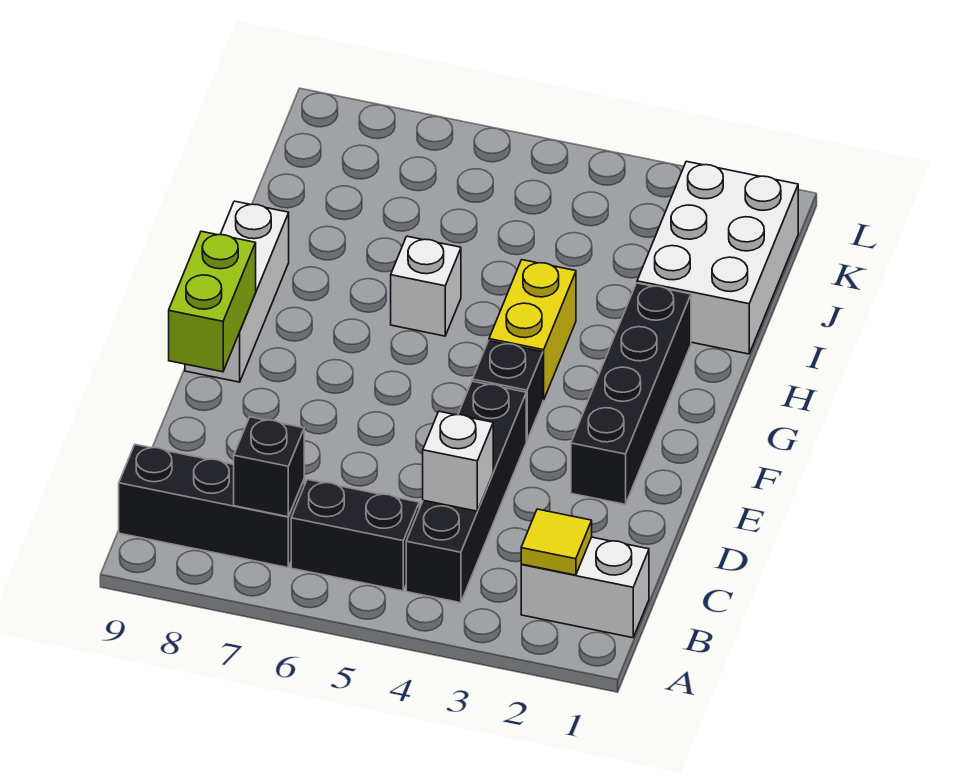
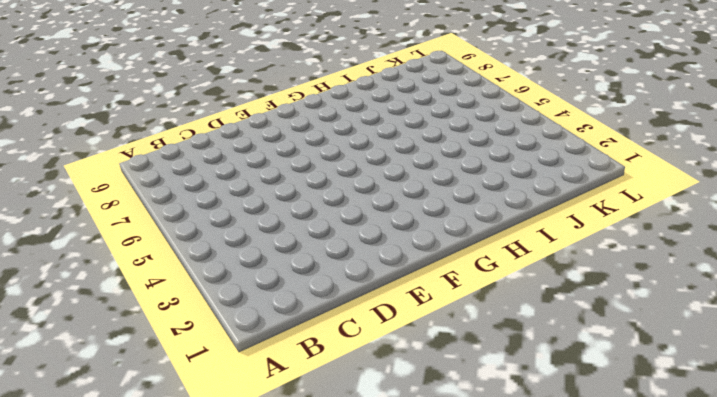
none -> white brick B1:B2 level 1
none -> black brick B4:E4 level 1
none -> black brick B5:B6 level 1

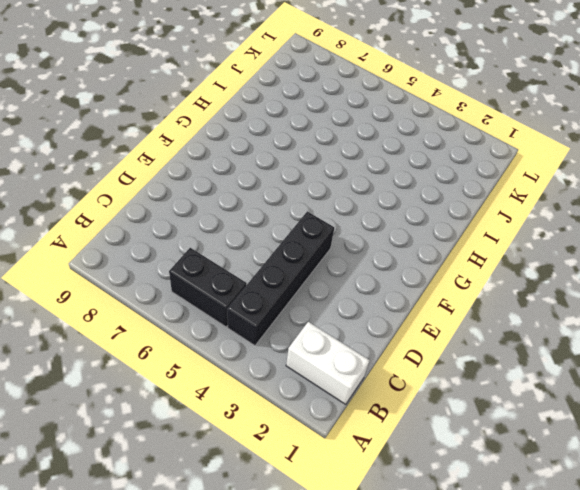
none -> black brick B7:B9 level 1
none -> black brick E2:H2 level 1
none -> black brick F4 level 1

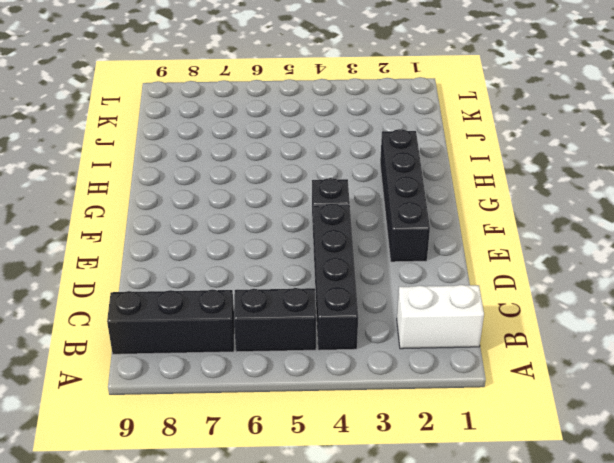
none -> white brick F9:H9 level 1
none -> yellow brick G4:H4 level 1
none -> white brick H6 level 1

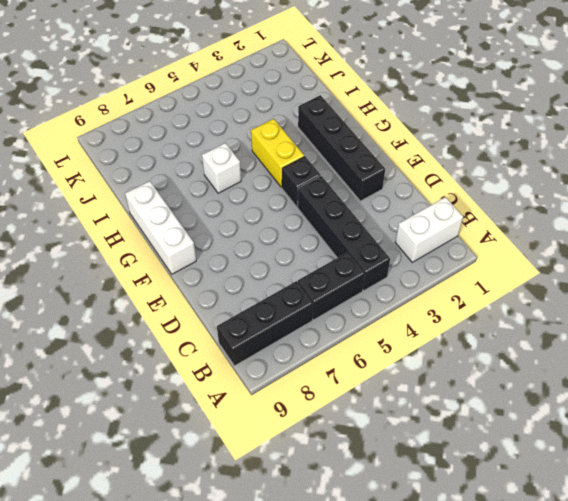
none -> white brick I1:K2 level 1
none -> yellow tile B2 level 2
none -> black brick B7 level 2

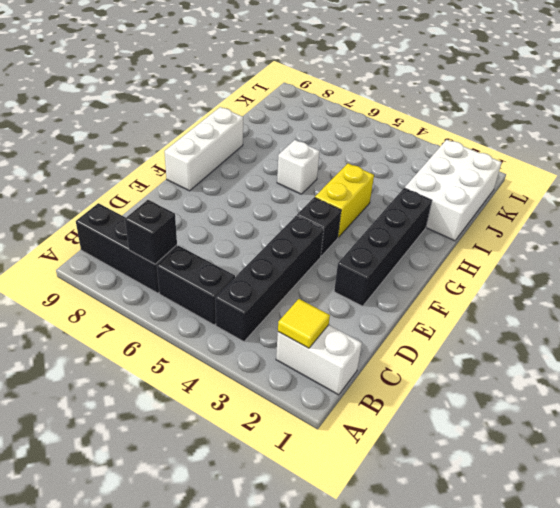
none -> white brick C4 level 2
none -> lime brick E9:F9 level 2

